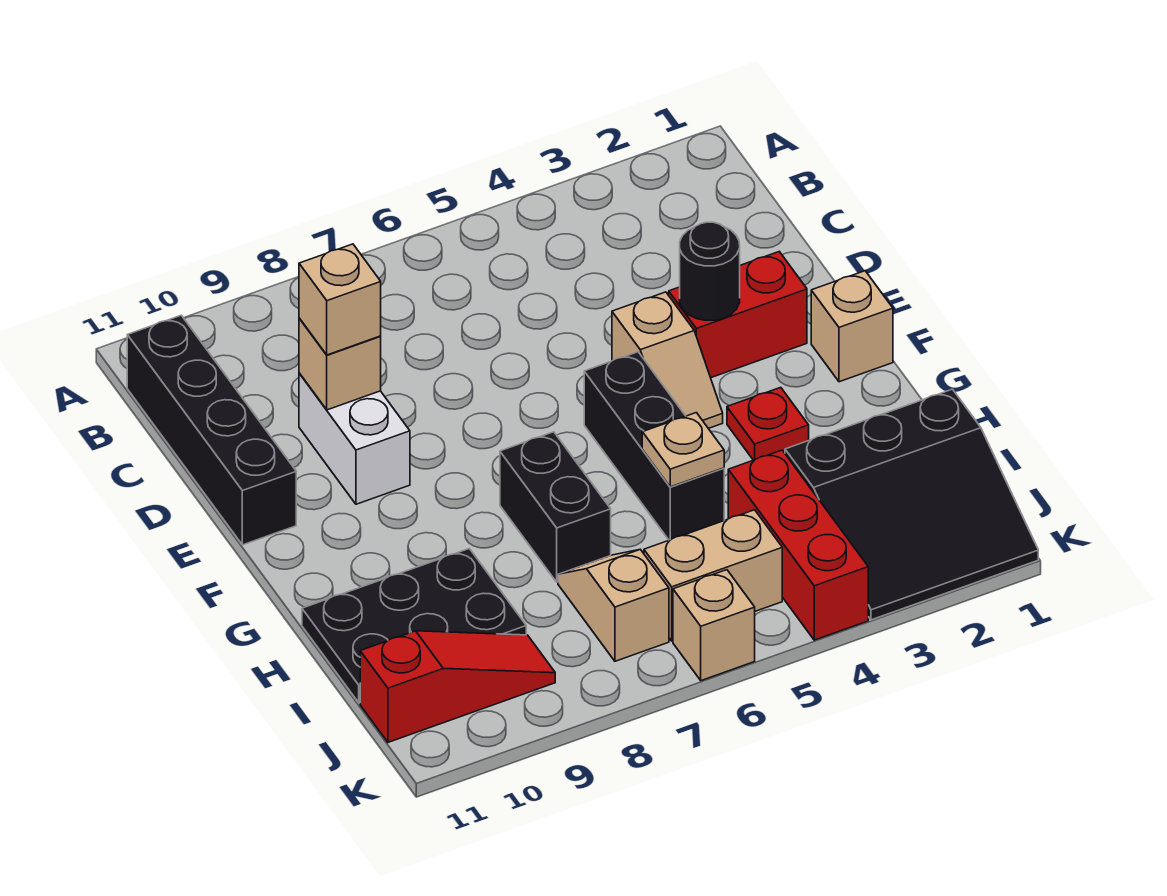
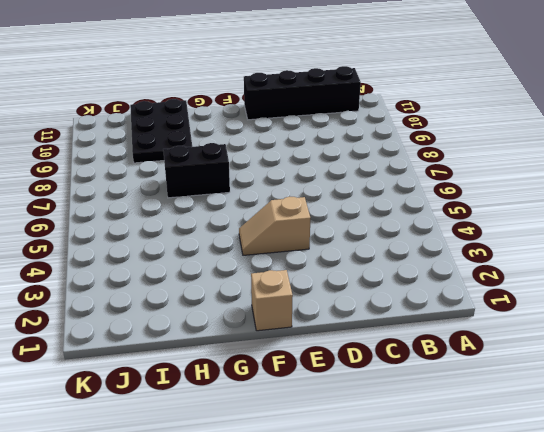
none -> white brick D9:E9 level 1
none -> red brick E2:E3 level 1
none -> black brick F5:H5 level 1

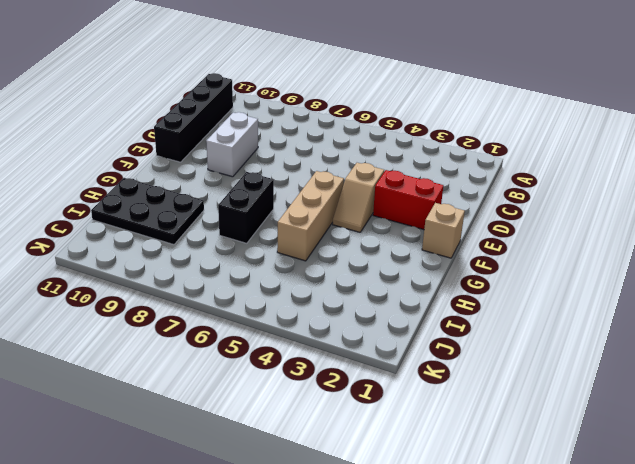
tan brick F5:H5 level 1 -> black brick F5:H5 level 1
none -> red plate G3 level 1
none -> black slope I1:K3 level 1 top I
none -> red brick I4:K4 level 1

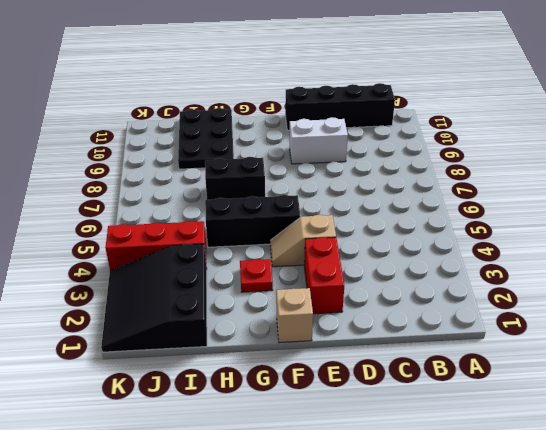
none -> tan slope I7:J7 level 1 top J
none -> tan brick J5:J6 level 1
none -> red slope J9:J11 level 1 top 11

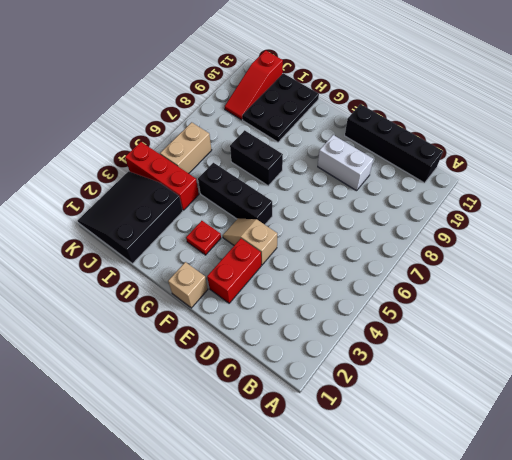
none -> tan slope I7:J7 level 1 top J
none -> tan brick K6 level 1
none -> tan brick D9 level 2

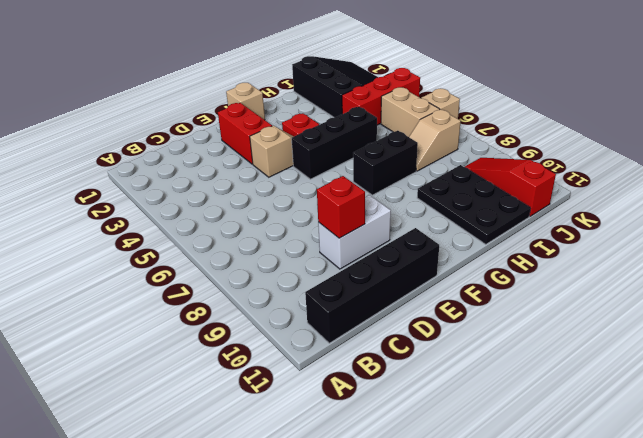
red brick D9 level 2 -> tan brick D9 level 2
none -> black round brick E3 level 2
none -> tan plate H5 level 2
none -> tan brick D9 level 3

